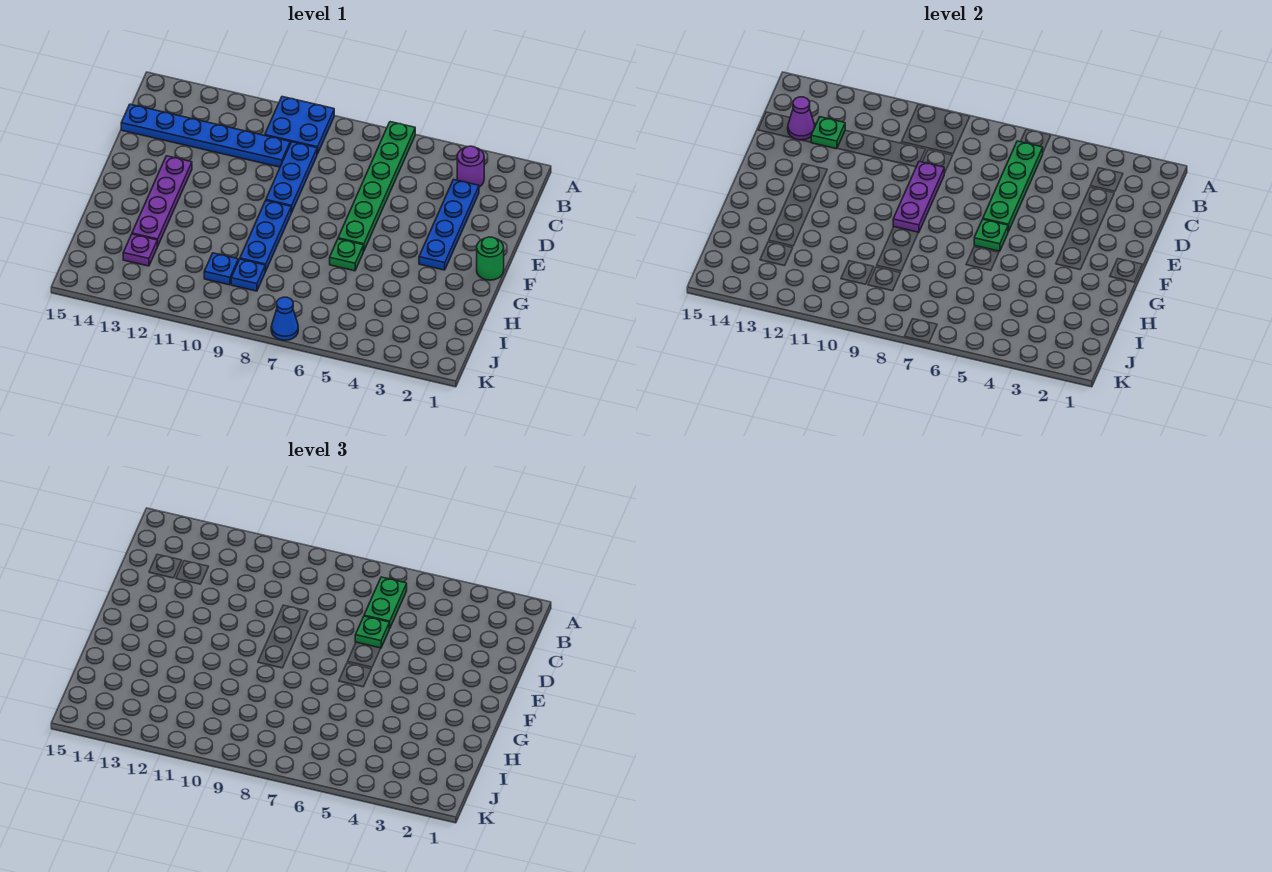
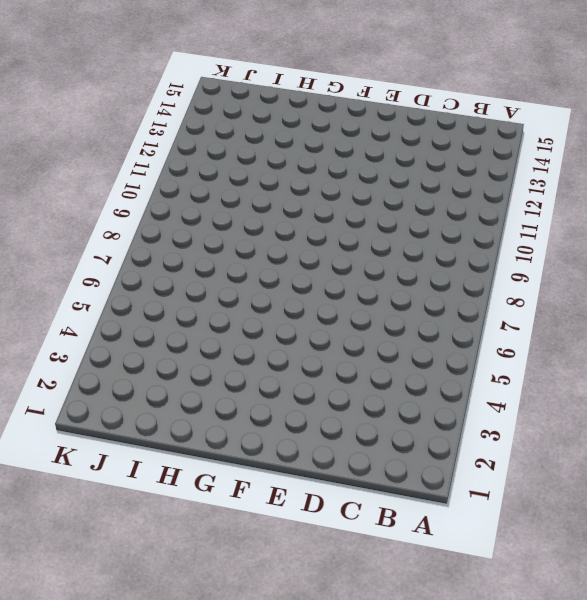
none -> green plate A6:F6 level 1
none -> blue plate A9:B10 level 1
none -> purple round brick B3 level 1

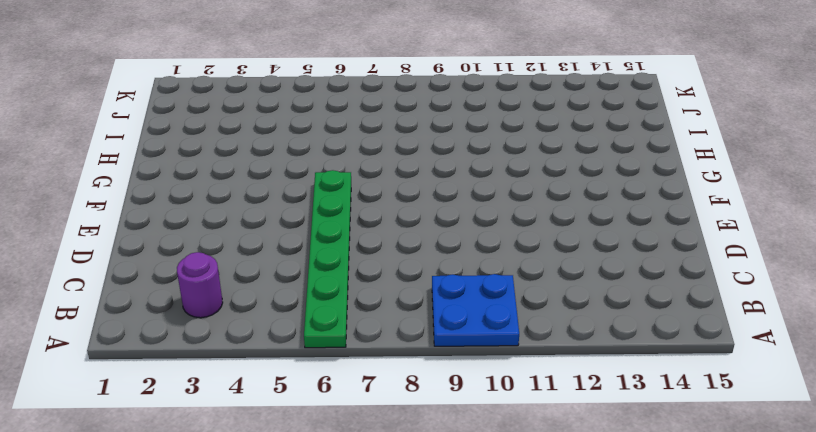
none -> blue plate C3:F3 level 1
none -> blue plate C9:E9 level 1
none -> blue plate C10:C15 level 1

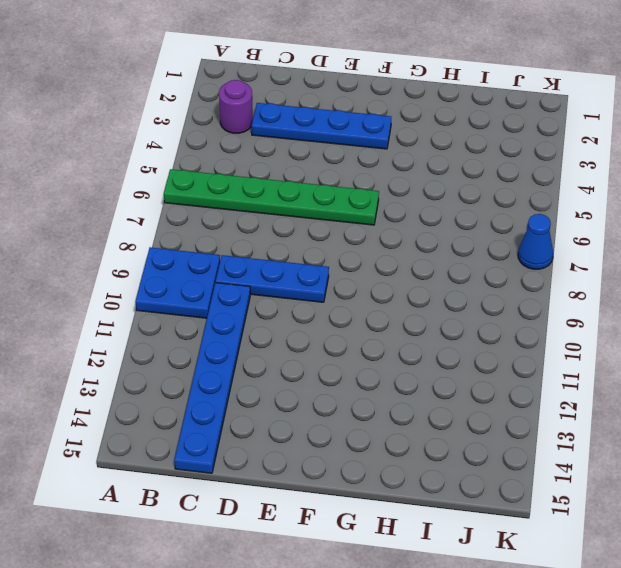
none -> purple plate E13:H13 level 1
none -> green round brick F1 level 1
none -> blue plate F9:H9 level 1

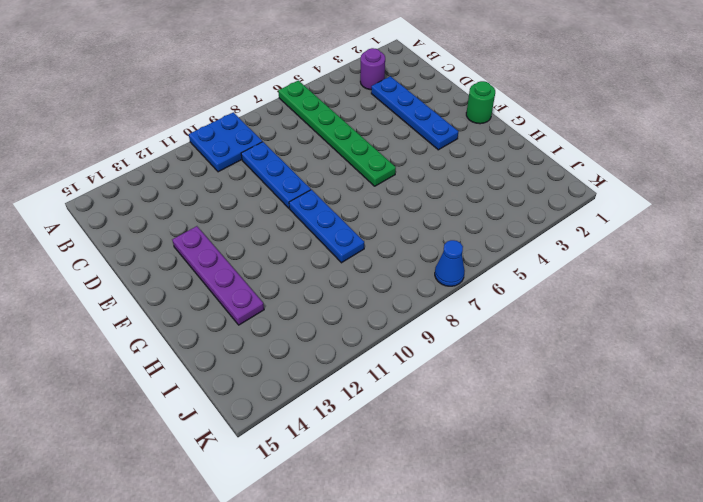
none -> blue plate C10:C15 level 1
none -> green plate G6 level 1
none -> blue plate I9 level 1

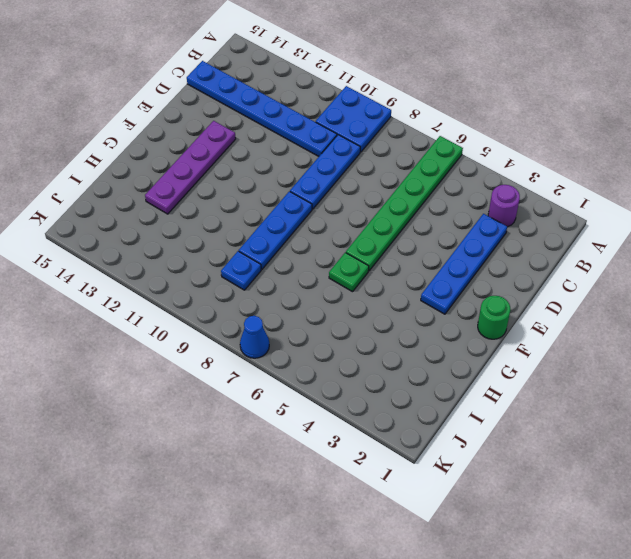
none -> blue plate I10 level 1
none -> purple plate I13 level 1
none -> green plate B6:E6 level 2

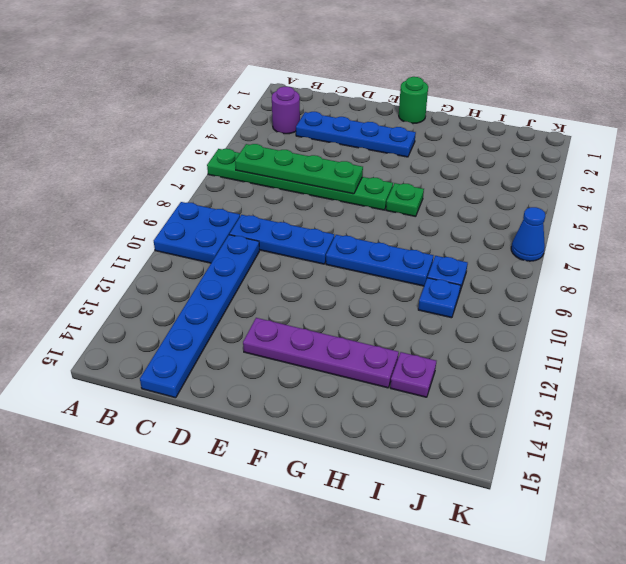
none -> green plate C13 level 2
none -> purple cone C14 level 2
none -> purple plate D9:F9 level 2

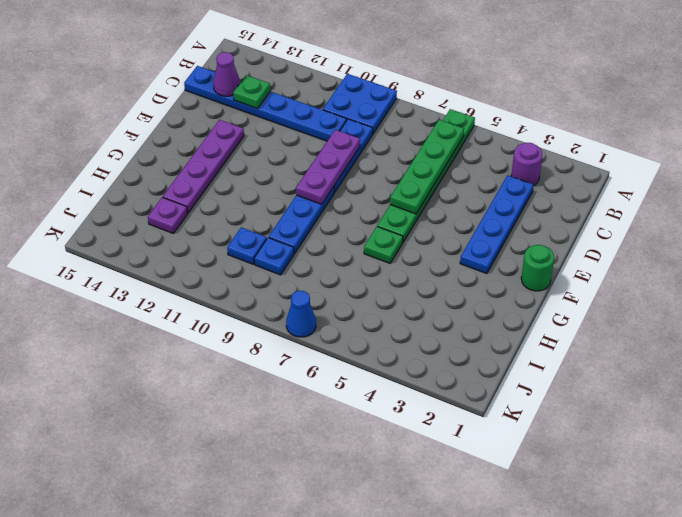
none -> green plate F6 level 2
none -> green plate B6:C6 level 3
none -> green plate D6 level 3

